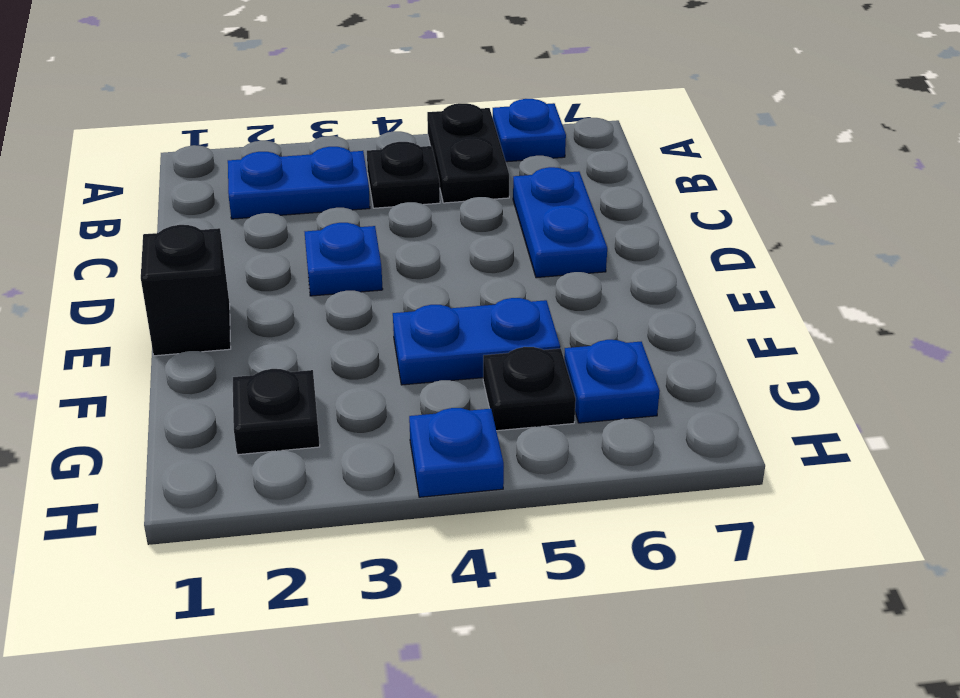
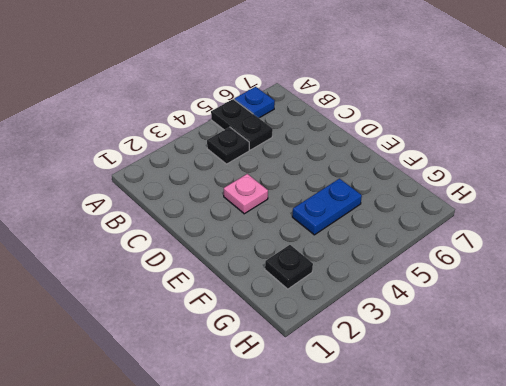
pink plate D3 level 1 -> blue plate D3 level 1
none -> blue plate B2:B3 level 1
none -> blue plate C6:D6 level 1
none -> black brick E1 level 1

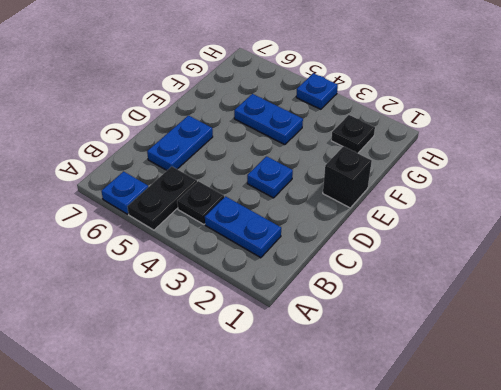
none -> black plate G5 level 1
none -> blue plate G6 level 1

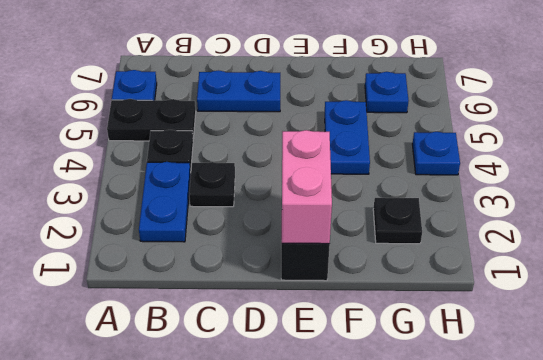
black plate C3 level 1 -> black plate G5 level 1
pink brick E1:E2 level 2 -> none
none -> blue plate D3 level 1

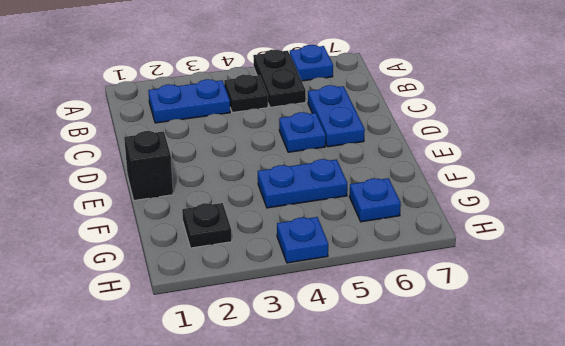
blue plate D5 level 1 -> blue plate D3 level 1
none -> black plate G5 level 1

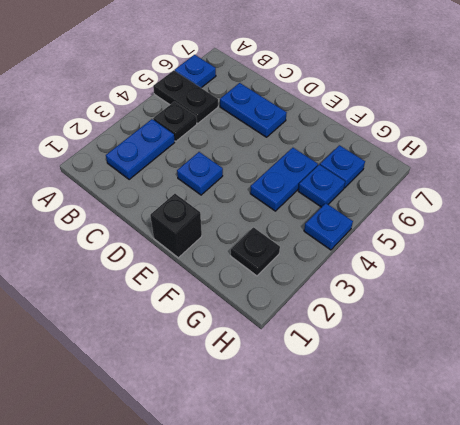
blue plate G5 level 1 -> black plate G5 level 1

